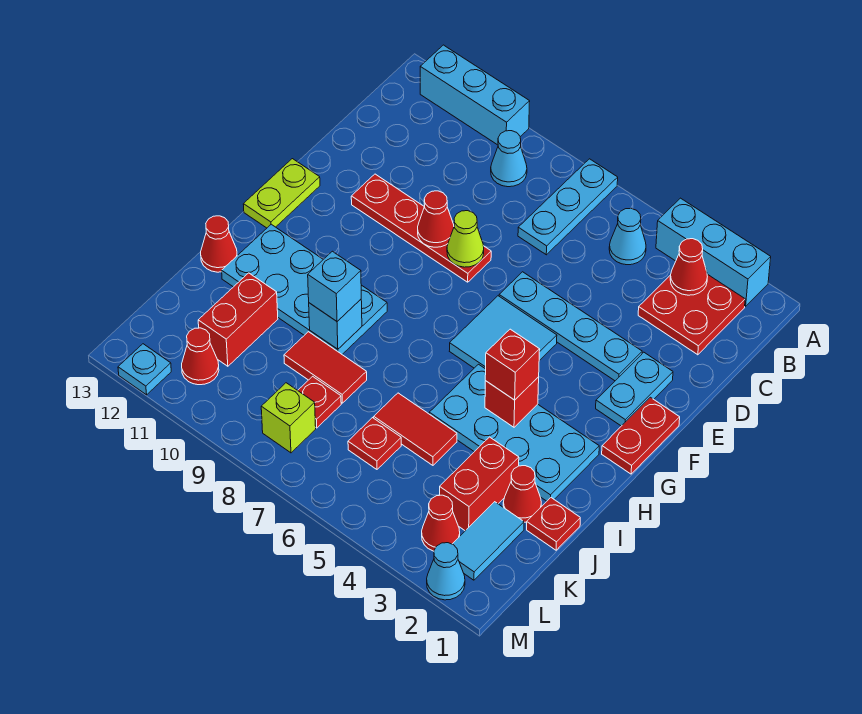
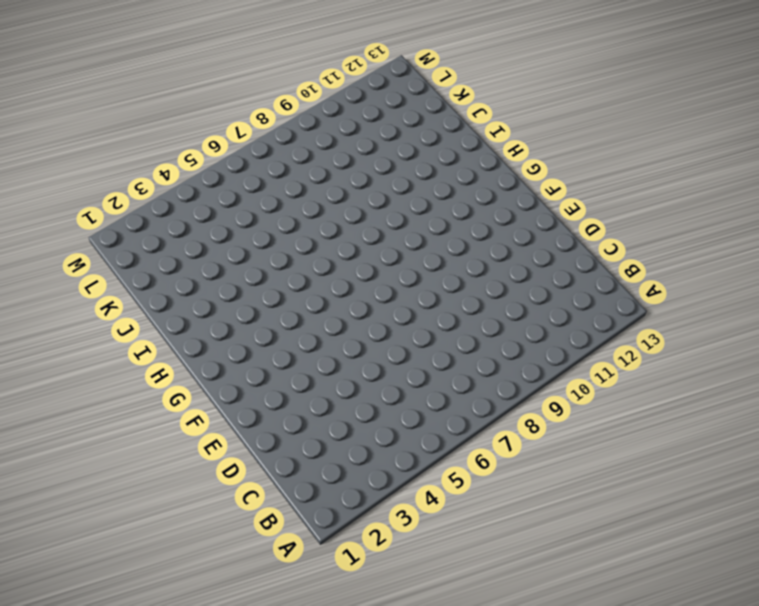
none -> cyan brick A2:A4 level 1
none -> cyan plate A7:C7 level 1
none -> cyan brick A10:A12 level 1
none -> red plate B2:C3 level 1

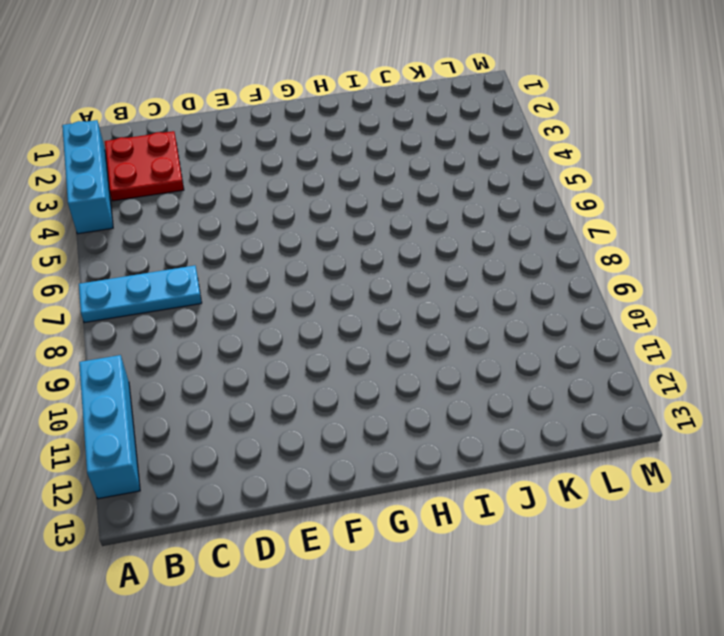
none -> cyan cone B5 level 1
none -> cyan cone B9 level 1
none -> cyan plate E2:F2 level 1
none -> cyan plate E3:E6 level 1

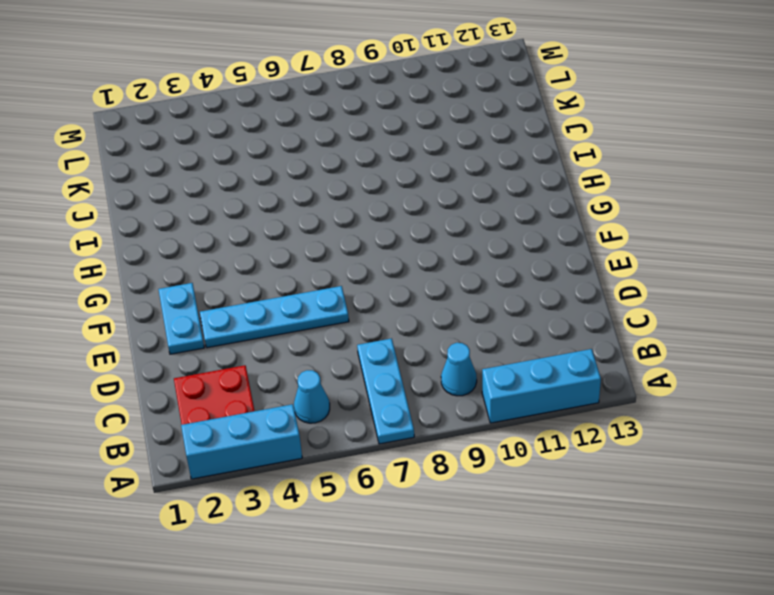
none -> red plate E8:E11 level 1
none -> red plate F1:G1 level 1
none -> cyan tile F5:G6 level 1
none -> lime plate F13:G13 level 1

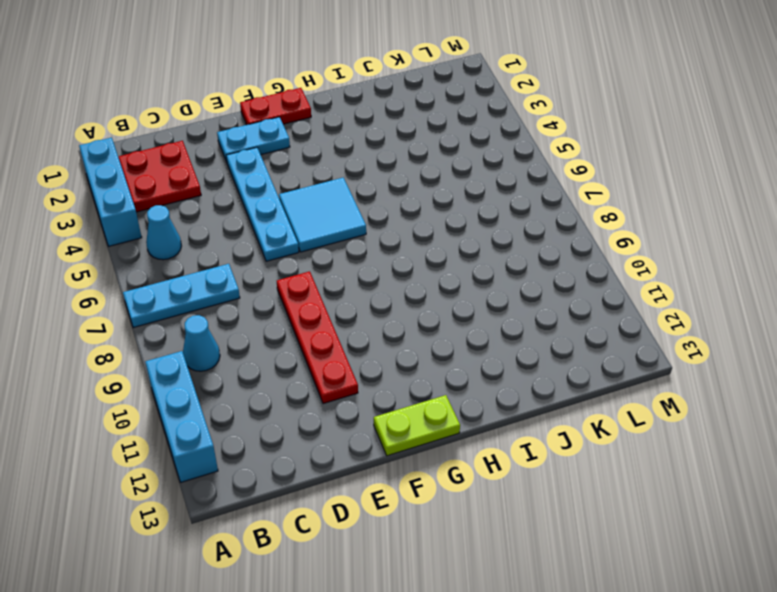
none -> cyan plate H2:I5 level 1
none -> cyan plate H9:I12 level 1
none -> red cone I13 level 1
none -> red plate J1 level 1

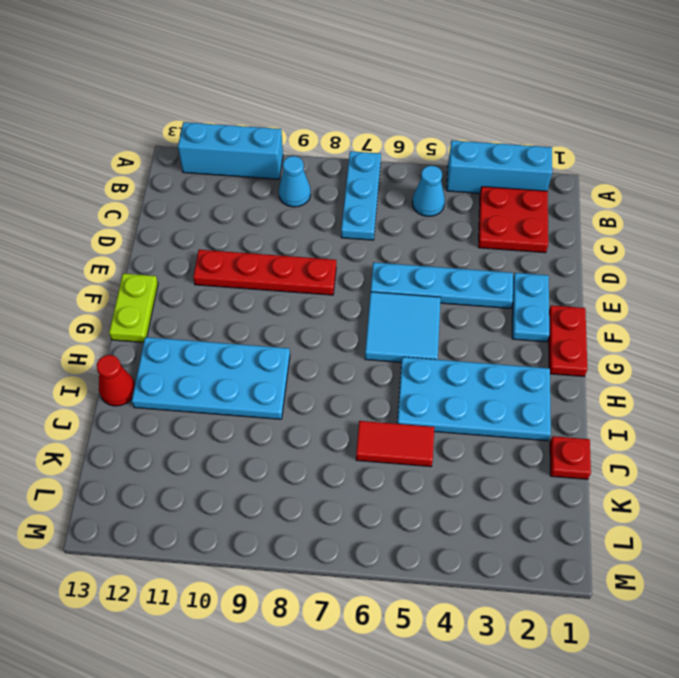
none -> red cone J2 level 1
none -> red brick J3:K3 level 1
none -> red tile J8:J9 level 1
none -> red brick J11:K11 level 1

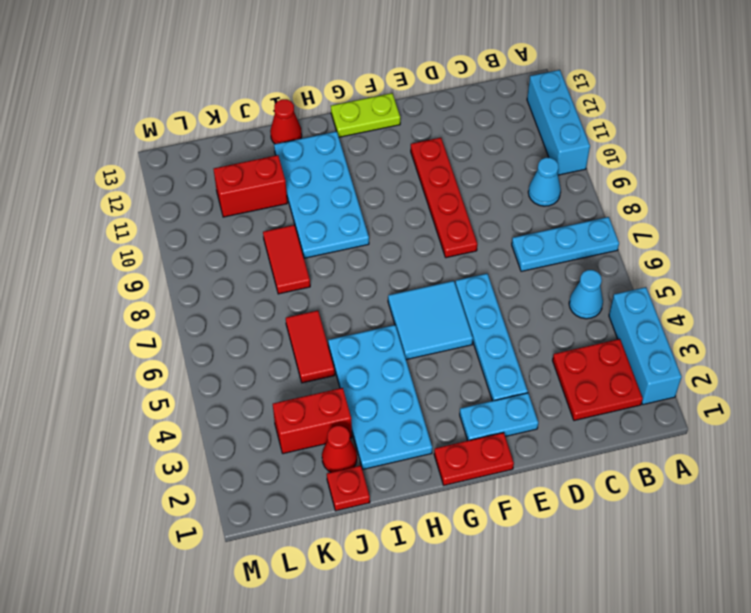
none -> cyan tile K2:L2 level 1
none -> red plate K6 level 1
none -> red plate K8 level 1
none -> red cone L3 level 1

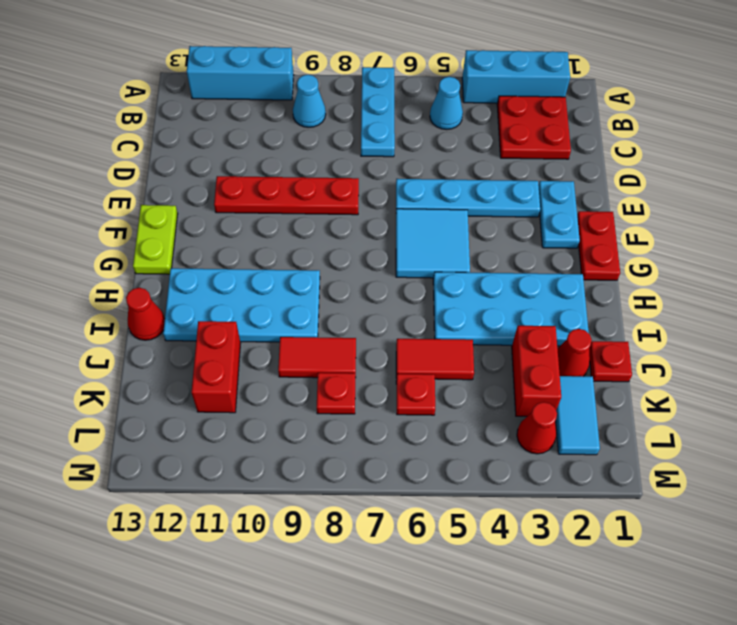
none -> lime brick L8 level 1
none -> red cone L11 level 1
none -> cyan cone M2 level 1
none -> cyan plate M12 level 1

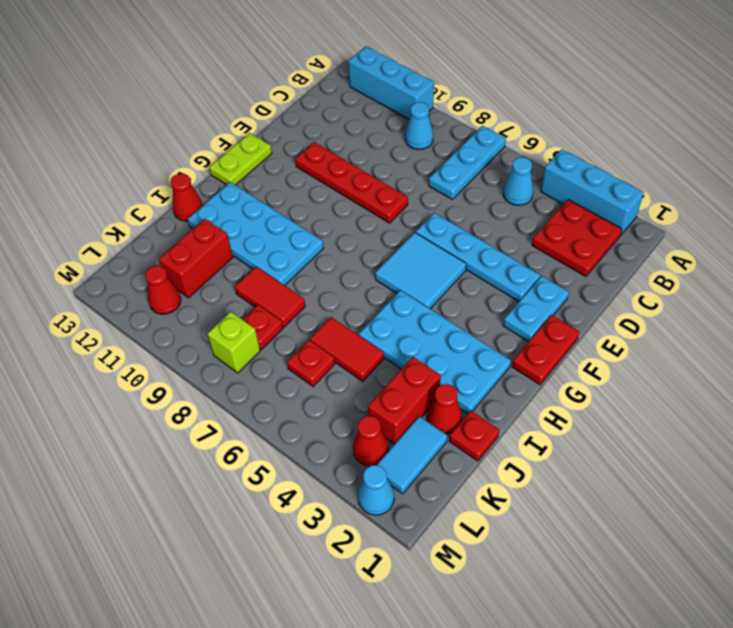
none -> cyan plate M12 level 1
none -> red cone B3 level 2
none -> lime cone E8 level 2
none -> red cone E9 level 2

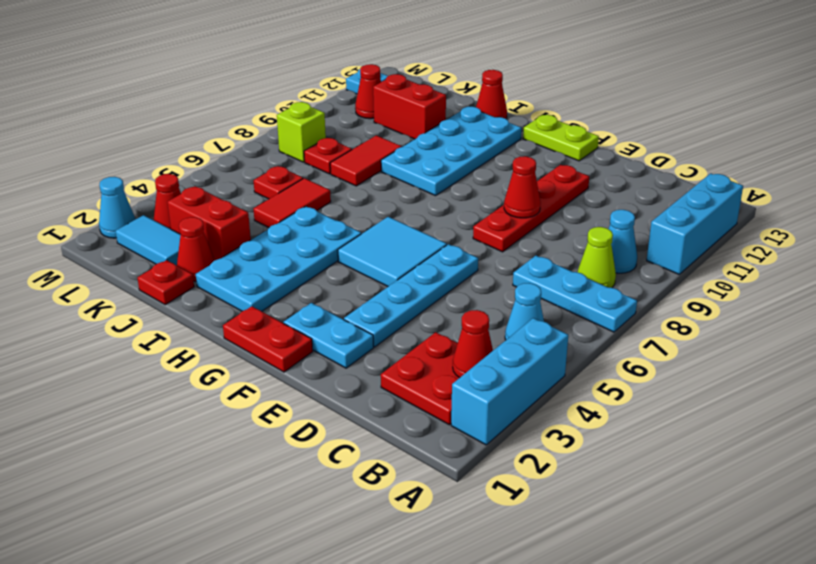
lime cone B8 level 1 -> lime cone E8 level 2
none -> red brick H4 level 2
none -> cyan brick I9 level 2
none -> red brick H4 level 3
none -> cyan brick I9 level 3

